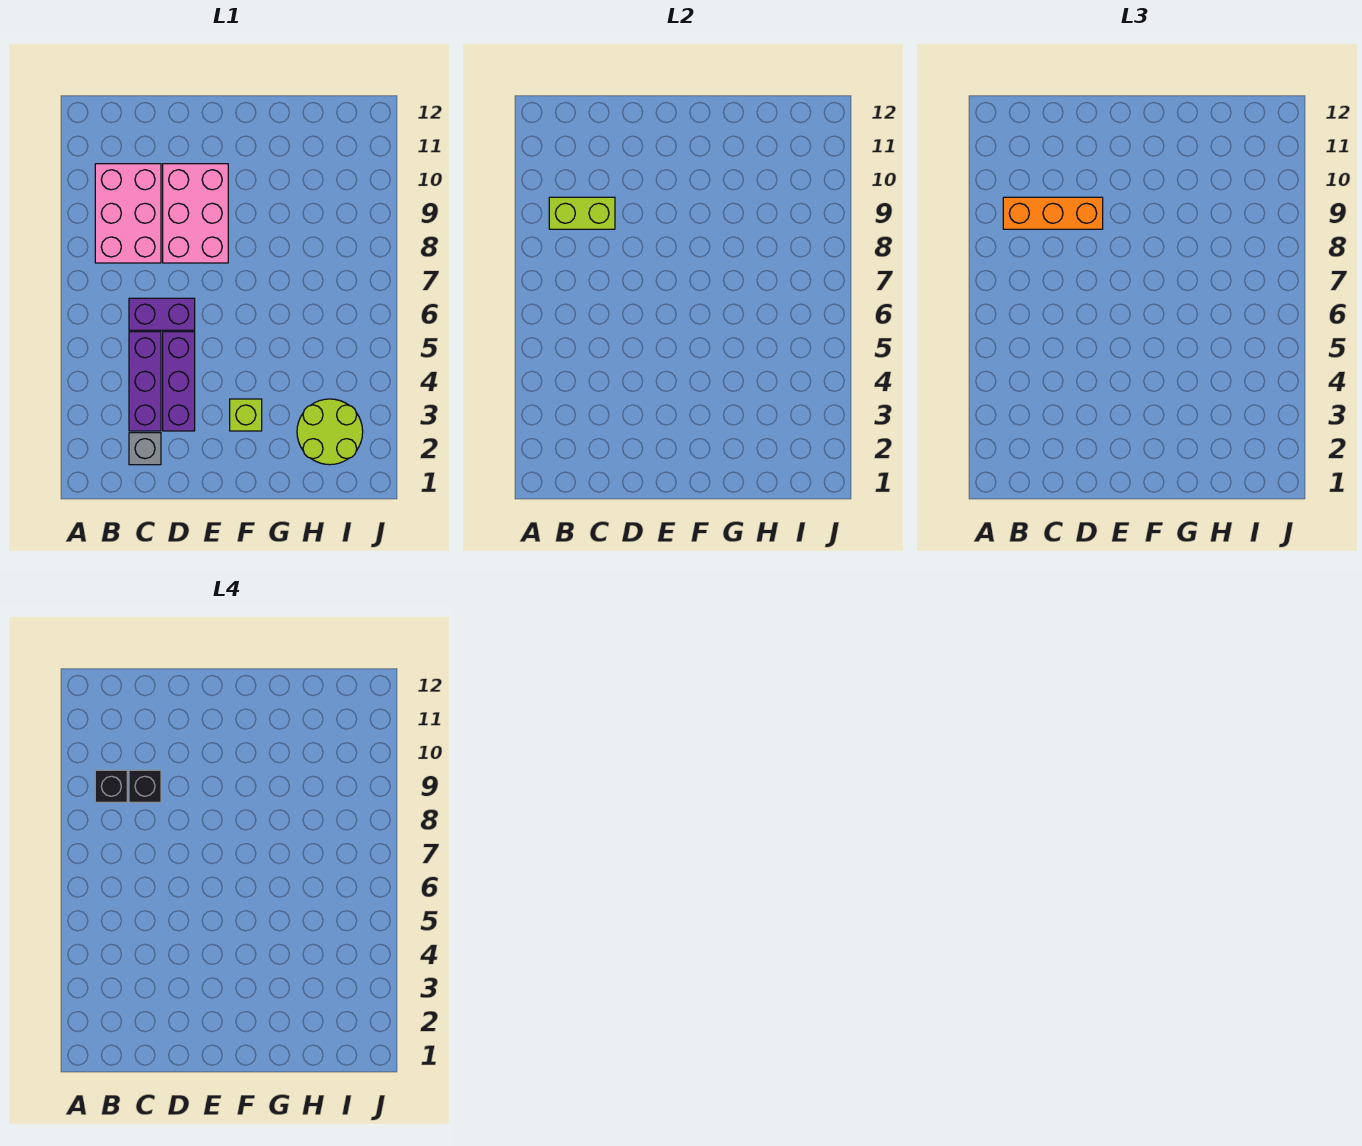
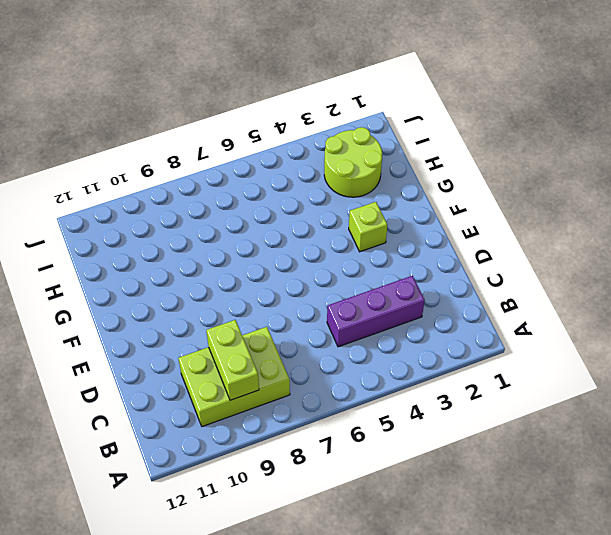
lime brick B8:C10 level 1 -> pink brick B8:C10 level 1
none -> grey brick C2 level 1
none -> purple brick C6:D6 level 1
none -> purple brick D3:D5 level 1

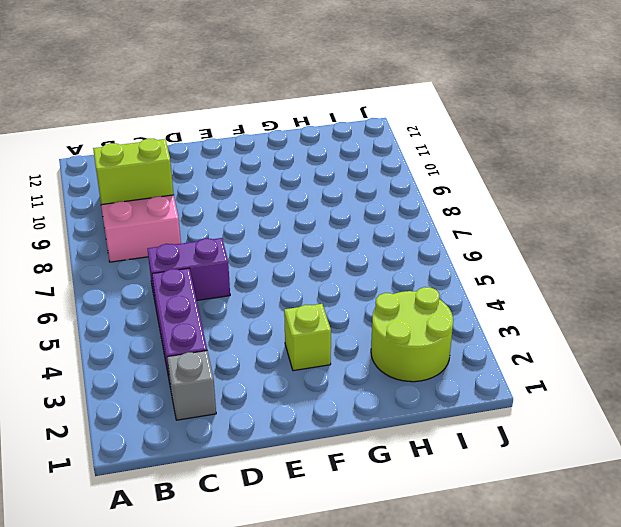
none -> purple brick D3:D5 level 1
none -> pink brick D8:E10 level 1
none -> orange brick B9:D9 level 3

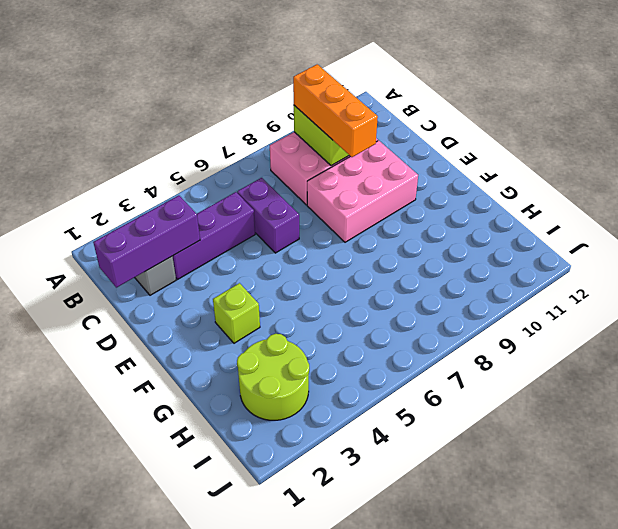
purple brick C1:C3 level 2 -> purple brick D3:D5 level 1
none -> black brick B9 level 4
none -> black brick C9 level 4

